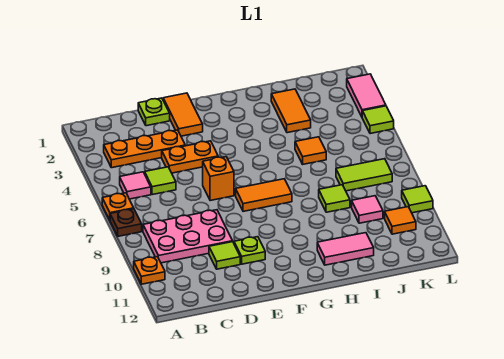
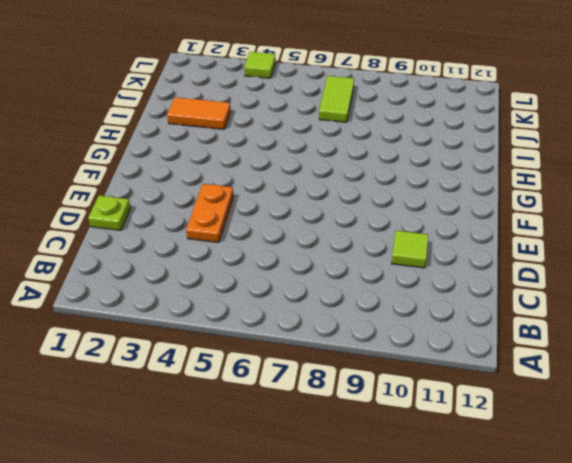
none -> orange plate A6 level 1
none -> brown plate A7 level 1
none -> orange plate A10 level 1

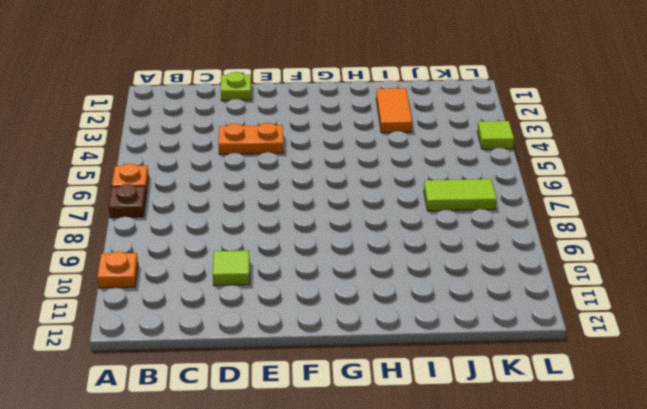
none -> orange plate B3:D3 level 1
none -> pink tile B5 level 1
none -> pink plate B8:D9 level 1

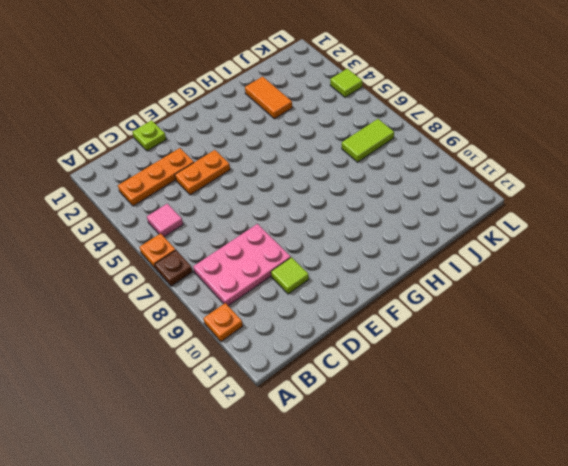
none -> lime tile C5 level 1
none -> orange tile E1:E2 level 1
none -> orange brick E6 level 1

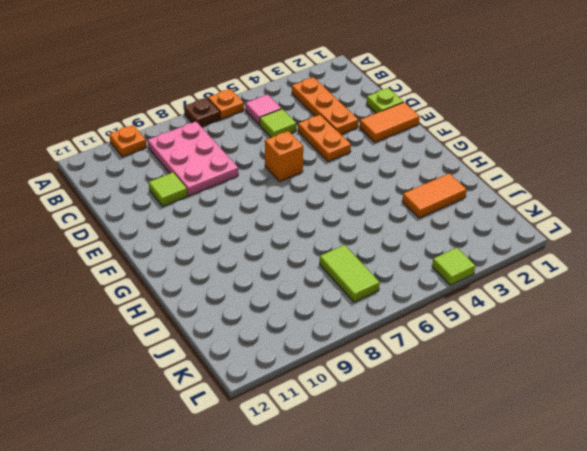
none -> lime plate E10 level 1
none -> orange tile F7:G7 level 1
none -> pink tile H11:I11 level 1

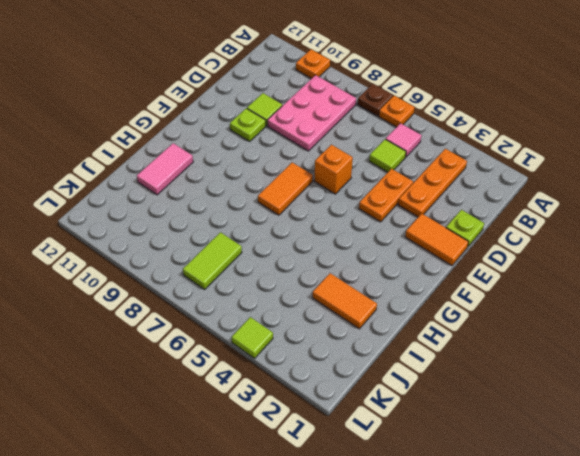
none -> orange tile I5 level 1
none -> lime tile I8 level 1
none -> pink tile J9 level 1

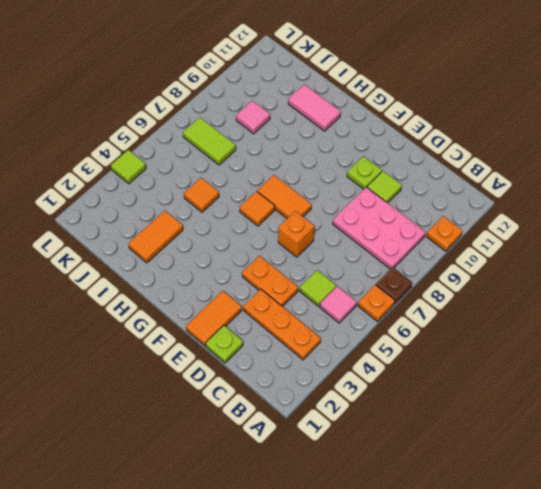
orange tile G6 level 1 -> orange tile K10 level 1
none -> lime tile I8 level 1
none -> pink tile L2:L3 level 1
none -> lime tile L9 level 1

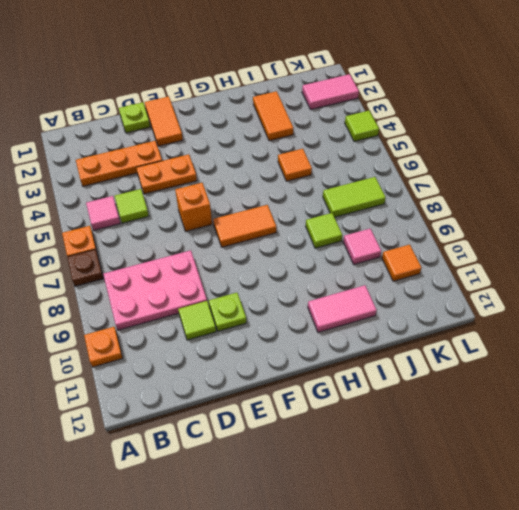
pink tile K2:L2 level 1 -> pink tile L2:L3 level 1
none -> lime tile L9 level 1

